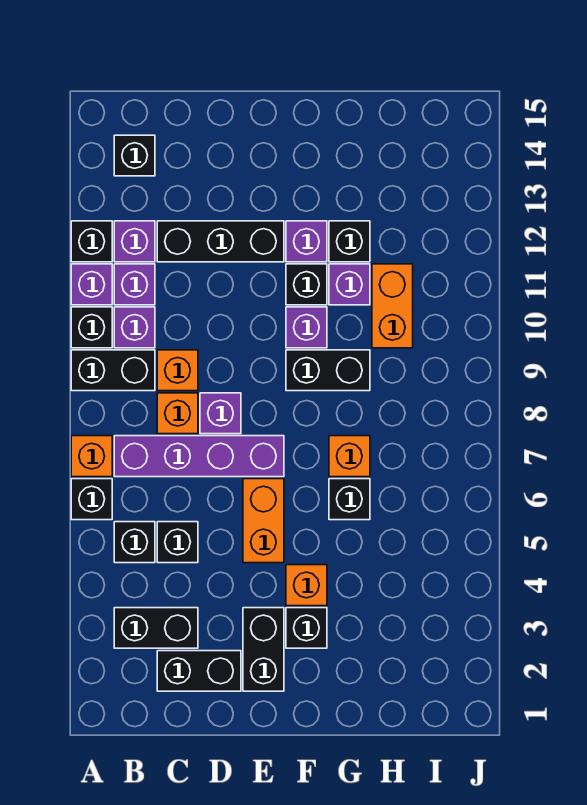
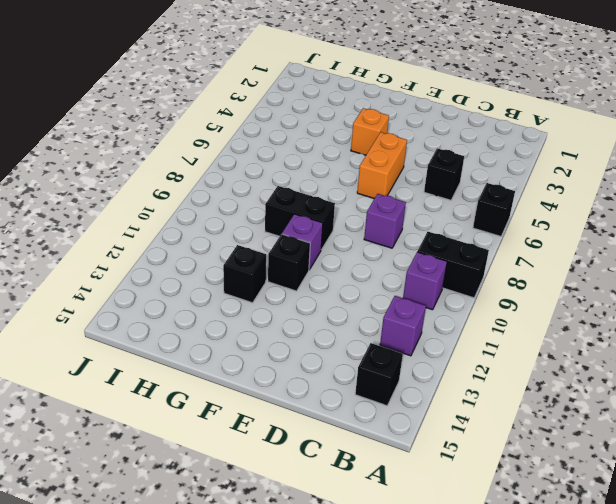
none -> orange brick A7 level 1
none -> black brick A10 level 1
none -> purple brick A11 level 1
none -> black brick A12 level 1

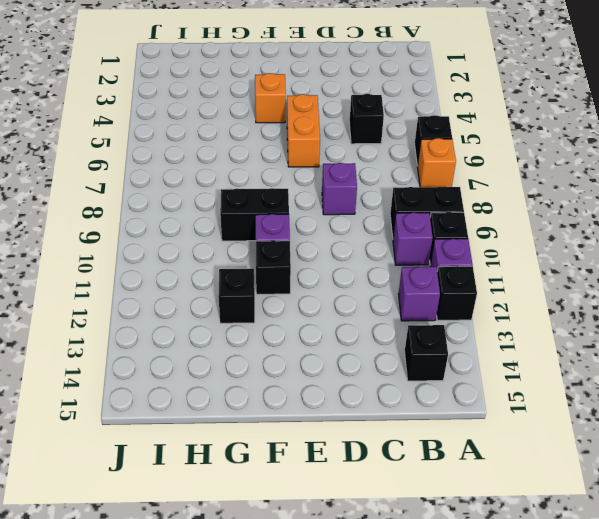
none -> black brick B3:C3 level 1
none -> black brick B5 level 1
none -> purple brick B7:E7 level 1
none -> purple brick B11 level 1

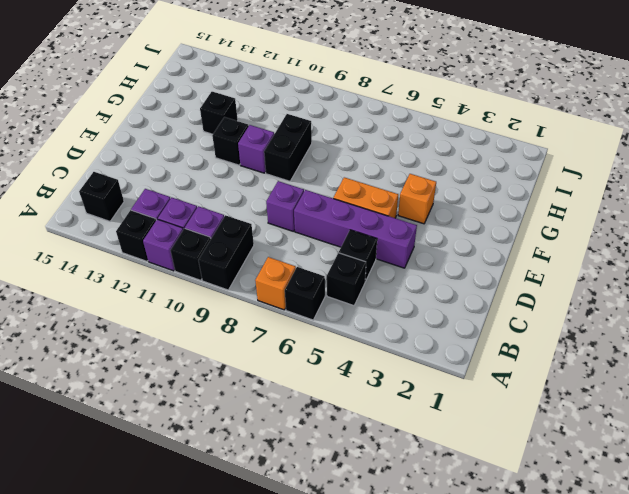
purple brick D4:D7 level 1 -> purple brick B7:E7 level 1
none -> black brick B3:C3 level 1
none -> black brick C2:D2 level 1
none -> orange brick C8 level 1
none -> orange brick C9 level 1

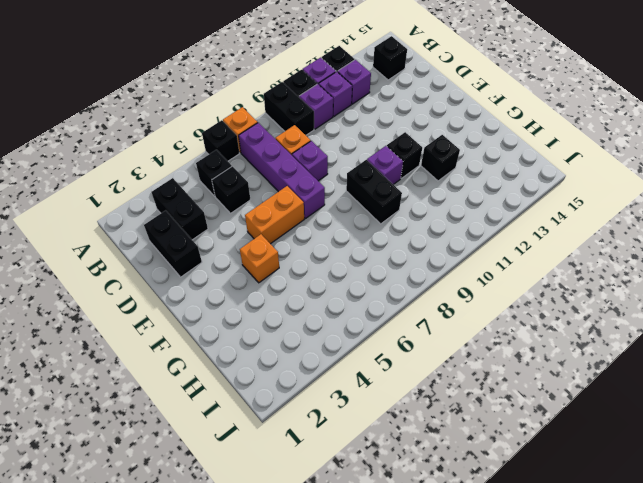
none -> orange brick C9 level 1
none -> black brick C12:E12 level 1
none -> black brick E2:E3 level 1
none -> black brick F3 level 1

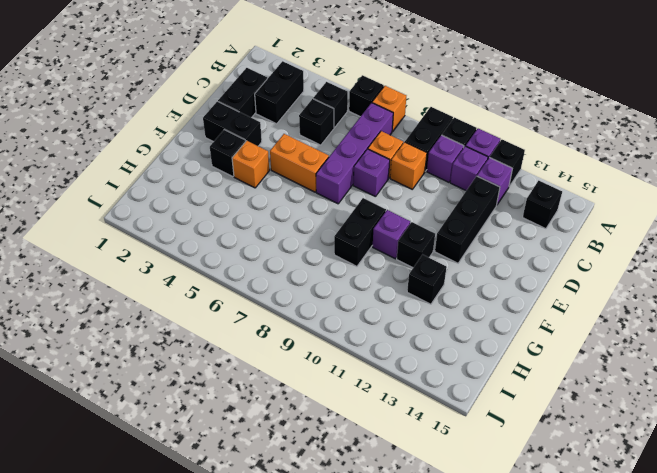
none -> purple brick F12 level 1
none -> black brick G6 level 1
none -> orange brick G7 level 1
none -> purple brick G11 level 1

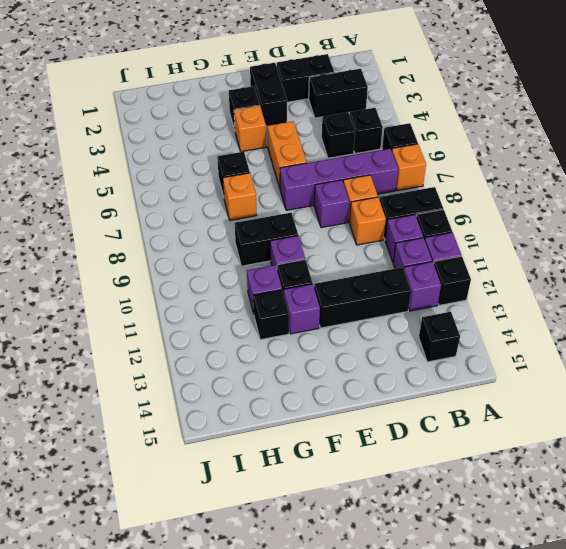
none -> orange brick H10:H11 level 1

